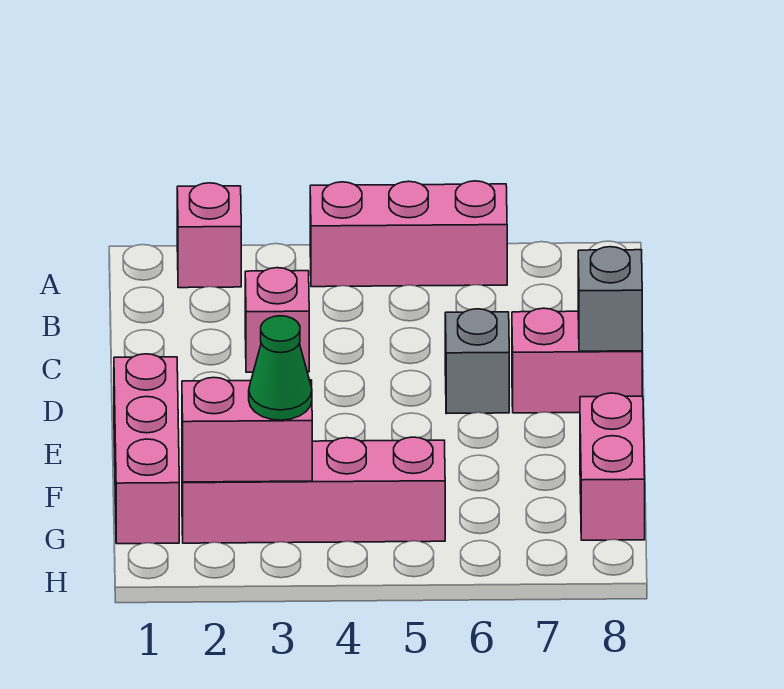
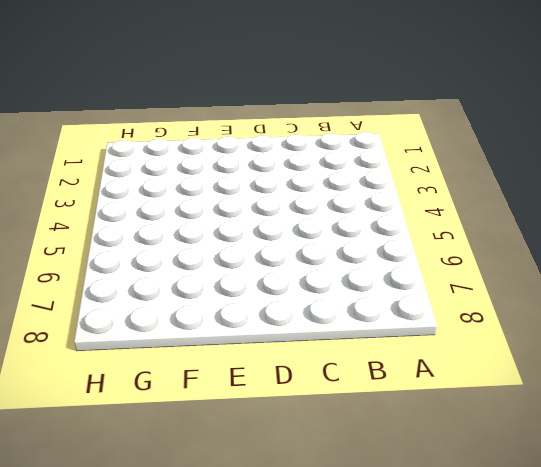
none -> pink brick A2 level 1
none -> pink brick A4:A6 level 1

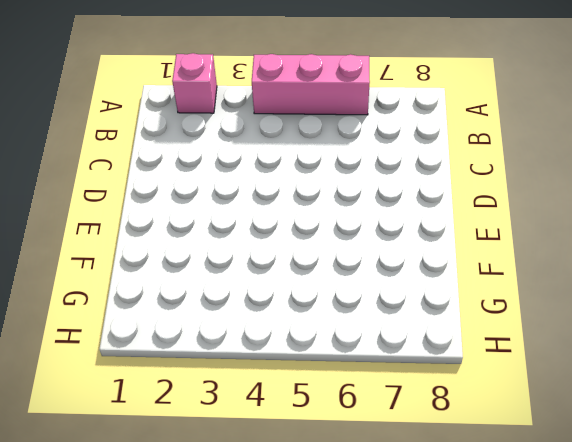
none -> pink brick C3 level 1
none -> grey brick D6 level 1

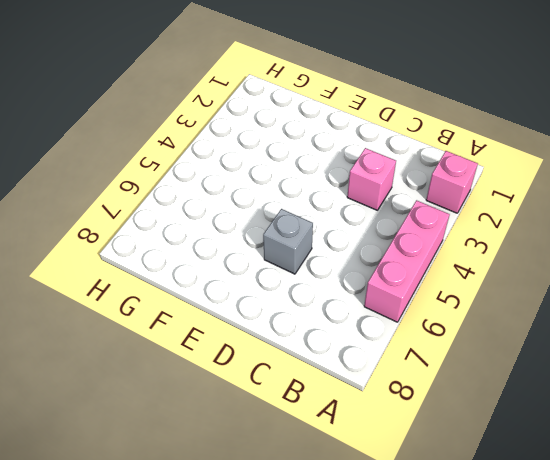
none -> pink brick D7:D8 level 1
none -> pink brick E1:G1 level 1

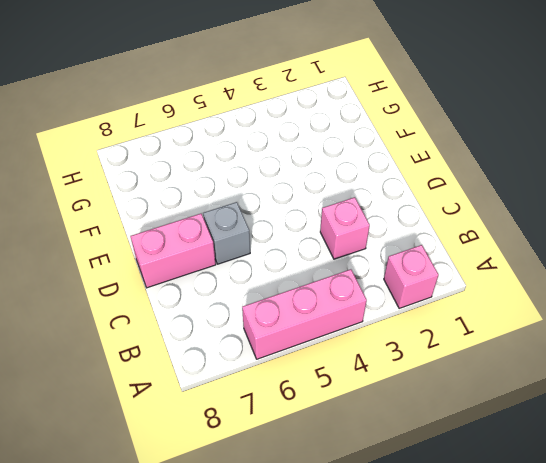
none -> pink brick E1:G1 level 1
none -> pink brick F8:G8 level 1

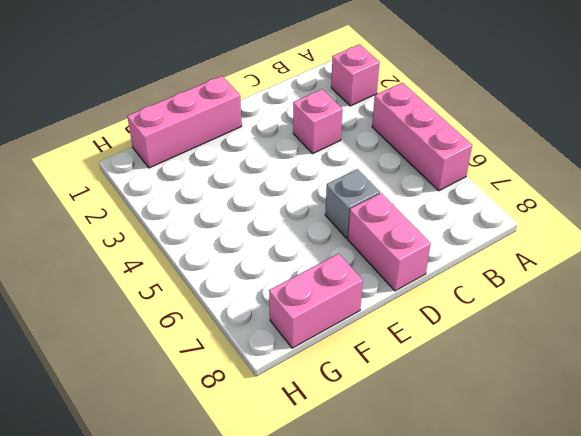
none -> pink brick G2:G5 level 1
none -> grey brick D8 level 2

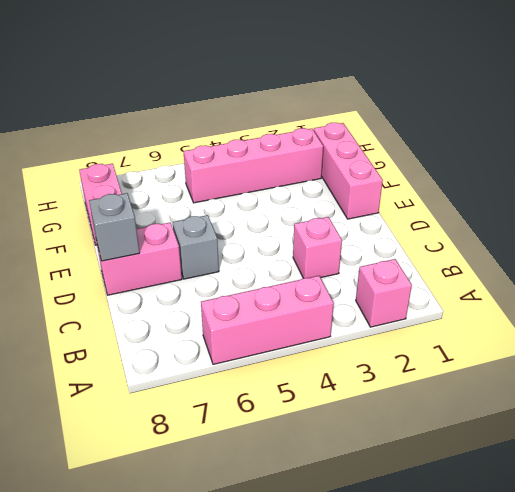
none -> pink brick G2:G3 level 2
none -> green cone G3 level 3

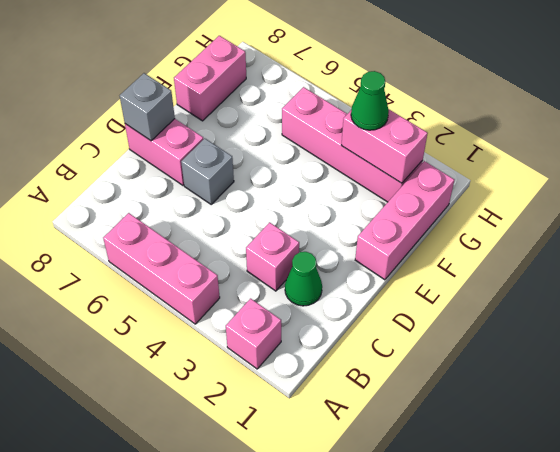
green cone C2 level 1 -> none

